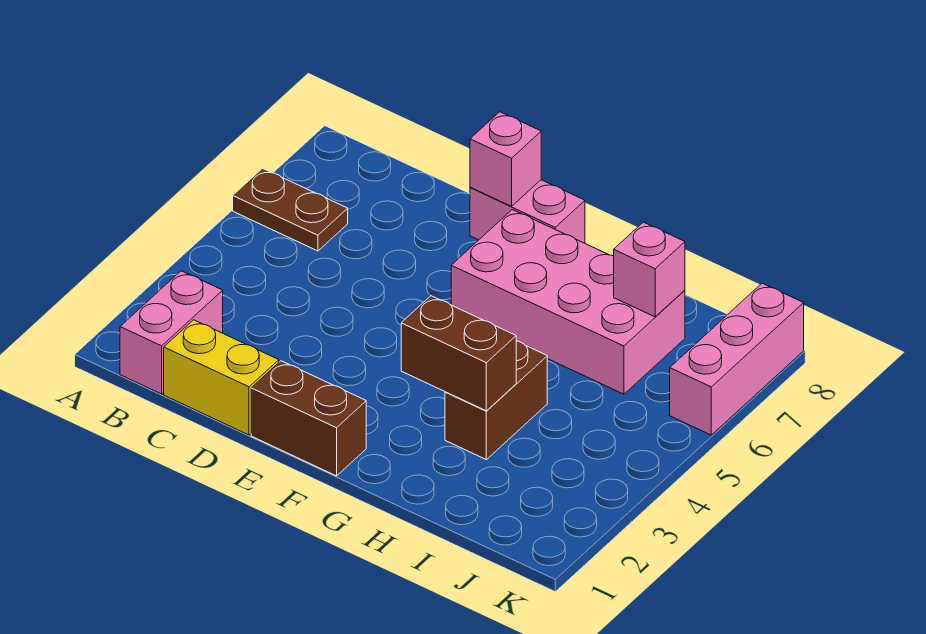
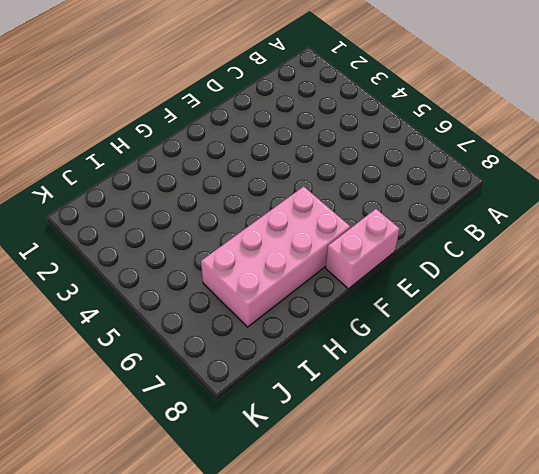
none -> brown plate A6:B6 level 1
none -> pink brick B1:B2 level 1

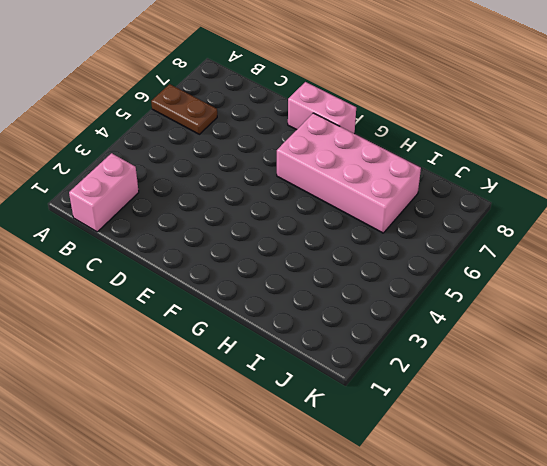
none -> yellow brick C1:D1 level 1
none -> brown brick E1:F1 level 1

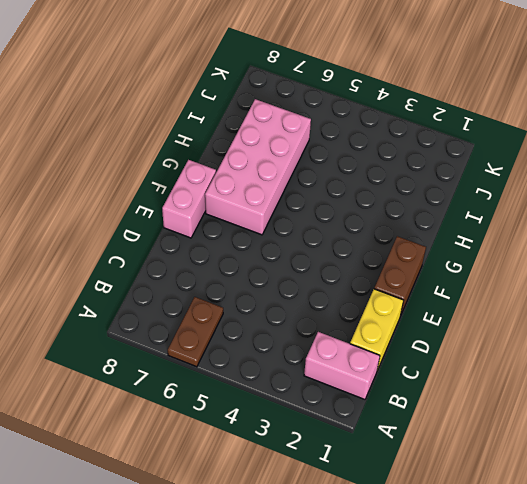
none -> brown brick H3:H4 level 1
none -> pink brick K6:K8 level 1

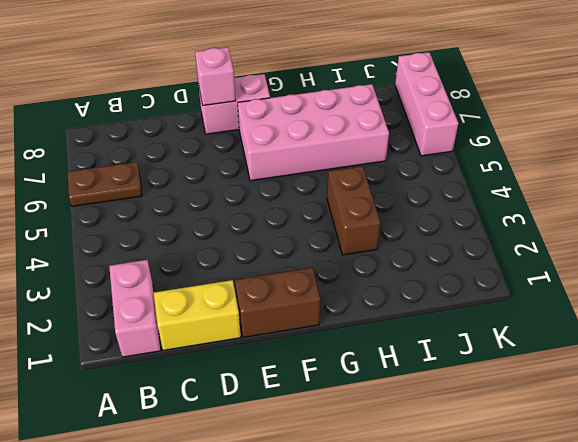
none -> brown brick G3:H3 level 2
none -> pink brick I7 level 2

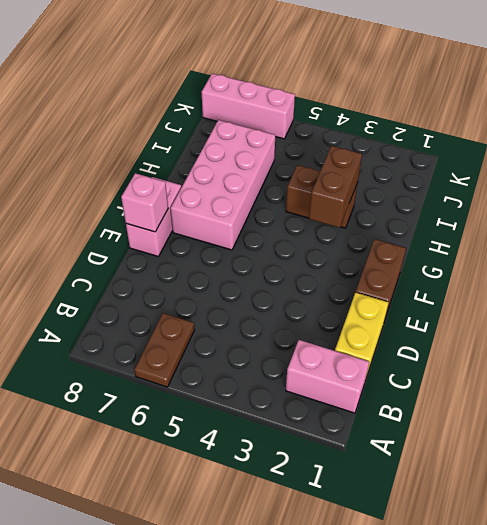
none -> pink brick I7 level 2

